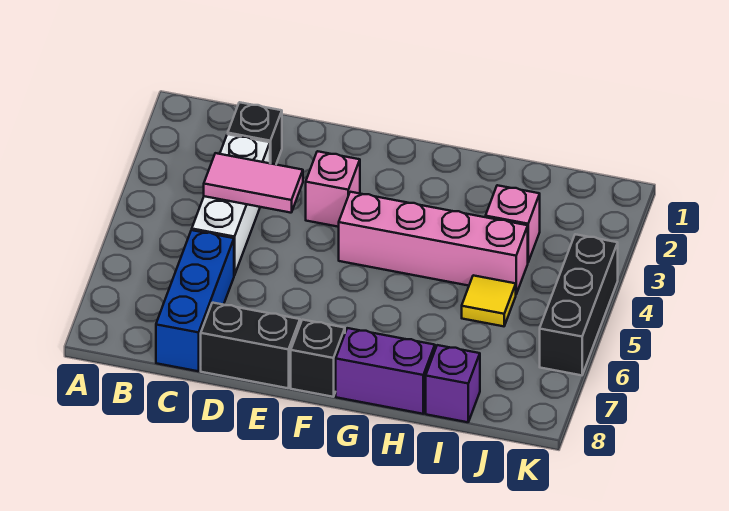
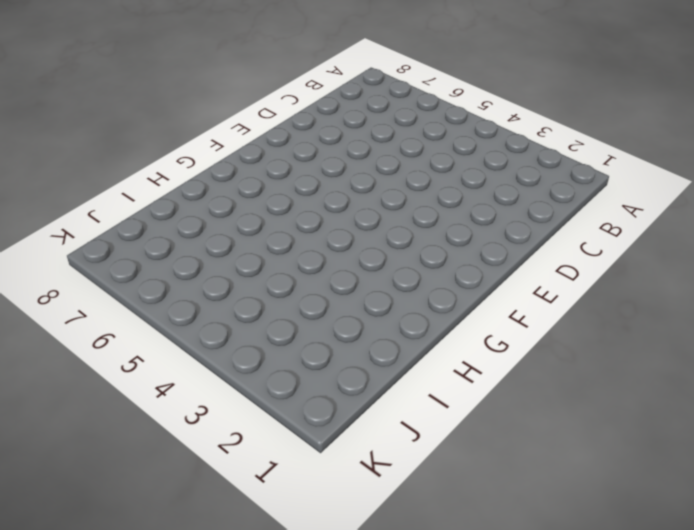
none -> black brick C2 level 1
none -> white brick C3:C5 level 1
none -> blue brick C6:C8 level 1

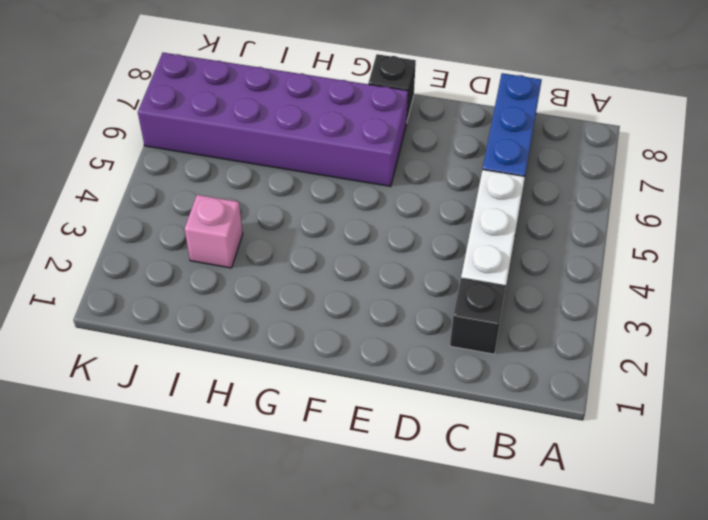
purple brick F6:K7 level 1 -> black brick K4:K6 level 1
none -> black brick D8:E8 level 1
none -> pink brick E3 level 1
none -> pink brick F4:I4 level 1

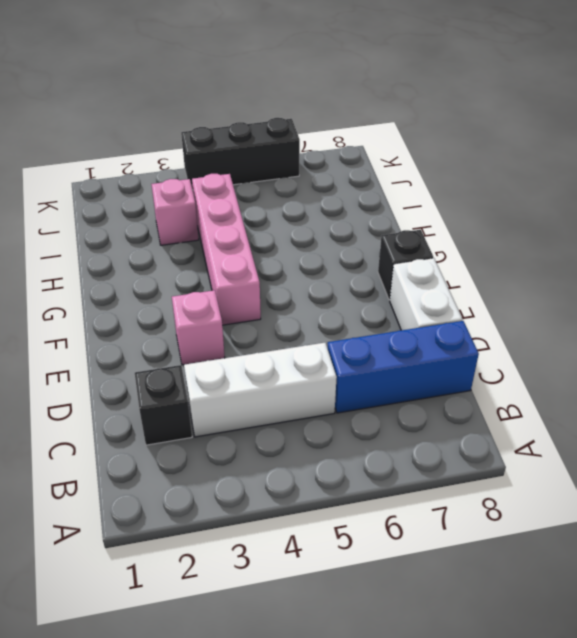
white brick D8:E8 level 1 -> black brick D8:E8 level 1
none -> purple brick G8:H8 level 1
none -> yellow tile I5 level 1
none -> purple brick I8 level 1

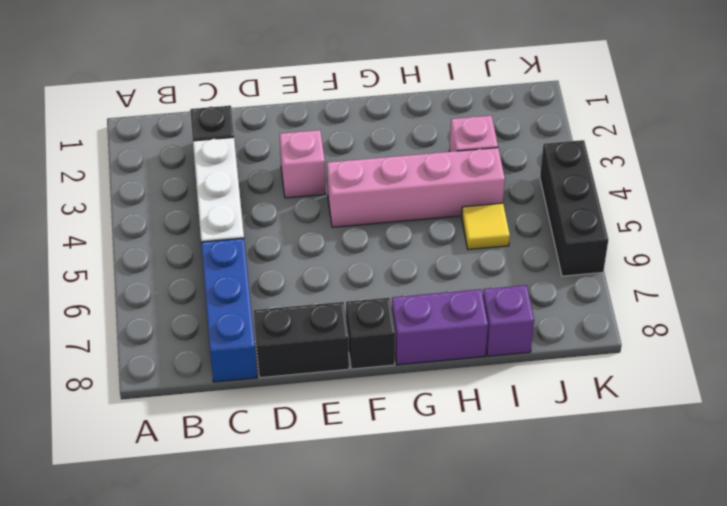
none -> pink tile C4:D4 level 2

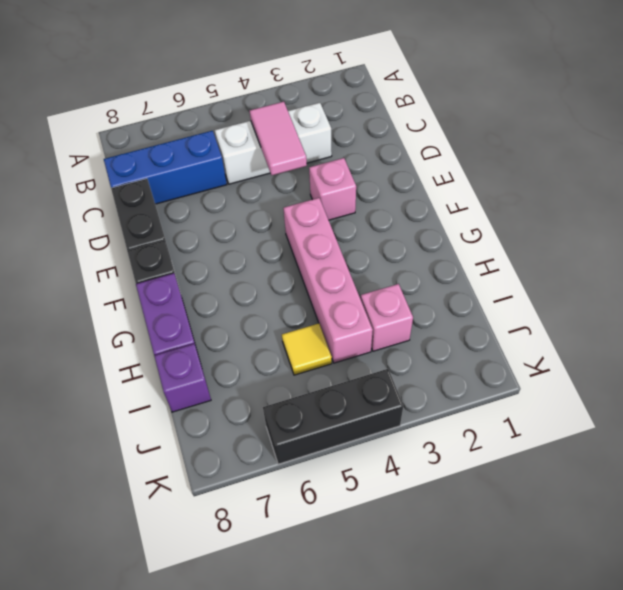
none -> black brick C2 level 1

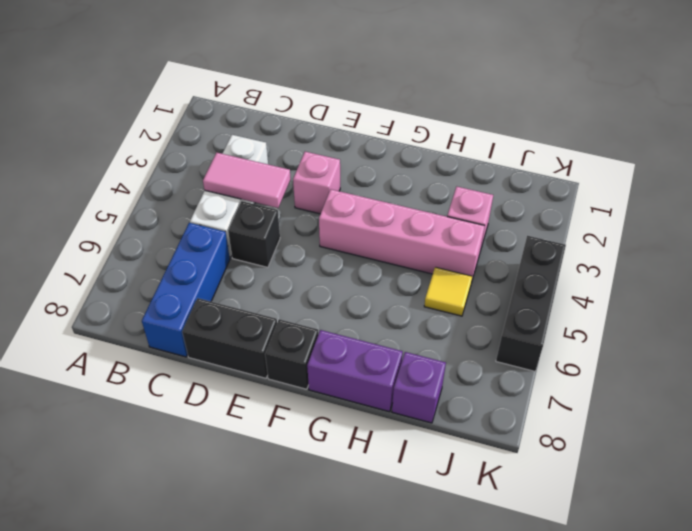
black brick D5 level 1 -> black brick C2 level 1

